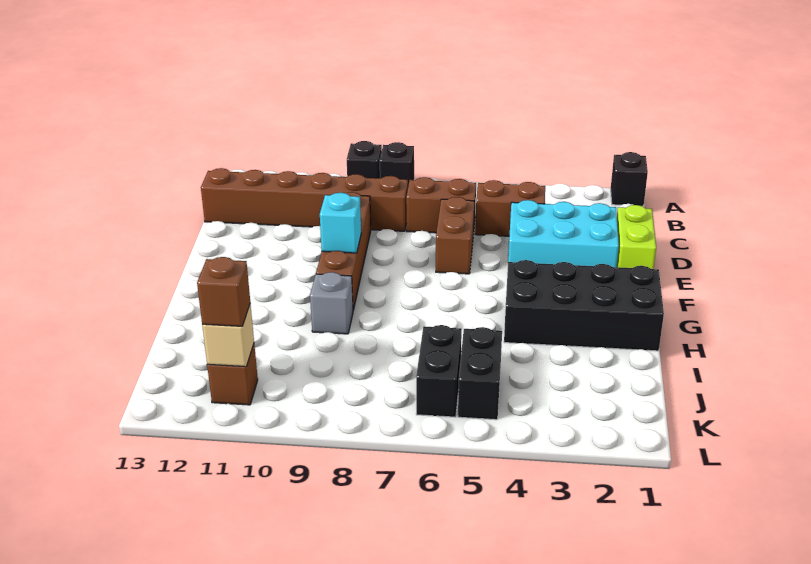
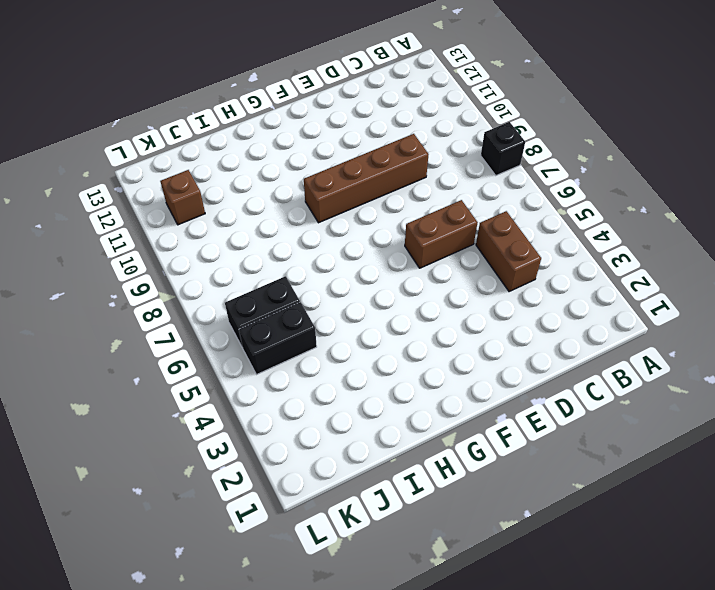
none -> black brick A1 level 1
none -> black brick A9 level 1
none -> brown brick C6:C7 level 1

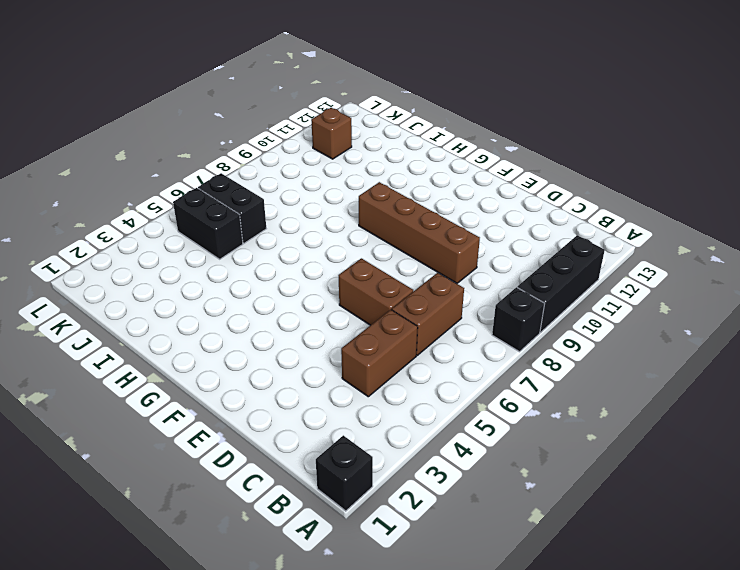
black brick A9:A11 level 1 -> black brick A9 level 1
none -> brown brick C8:C13 level 1
none -> lime brick D1:E1 level 1
none -> cyan brick D2:E4 level 1

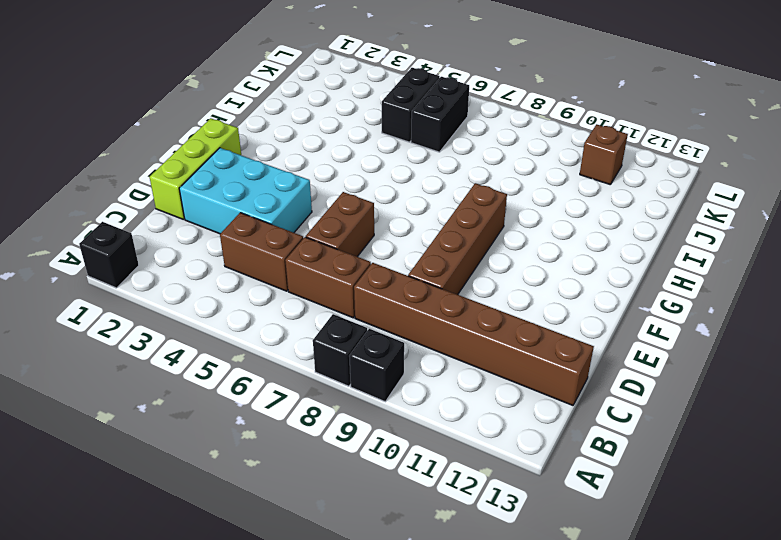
lime brick D1:F1 level 1 -> lime brick D1:E1 level 1
none -> black brick G1:H4 level 1
none -> grey brick H9 level 1
none -> cyan brick F9 level 2

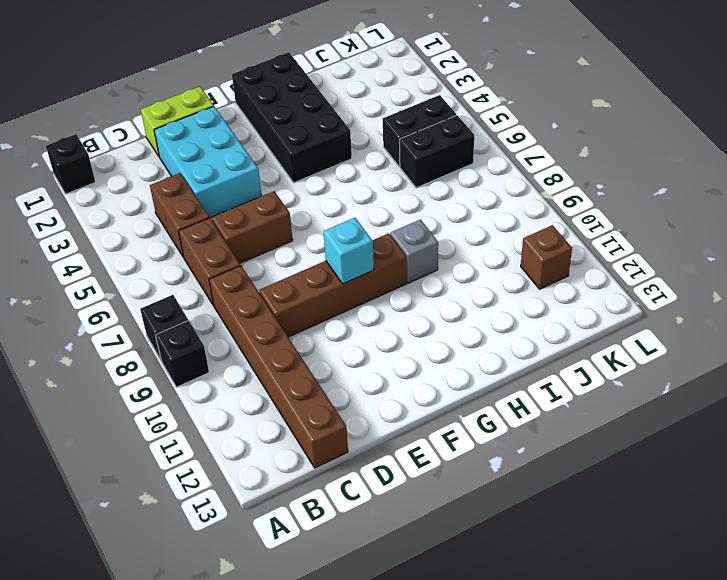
none -> tan brick K11 level 2
none -> brown brick K11 level 3

